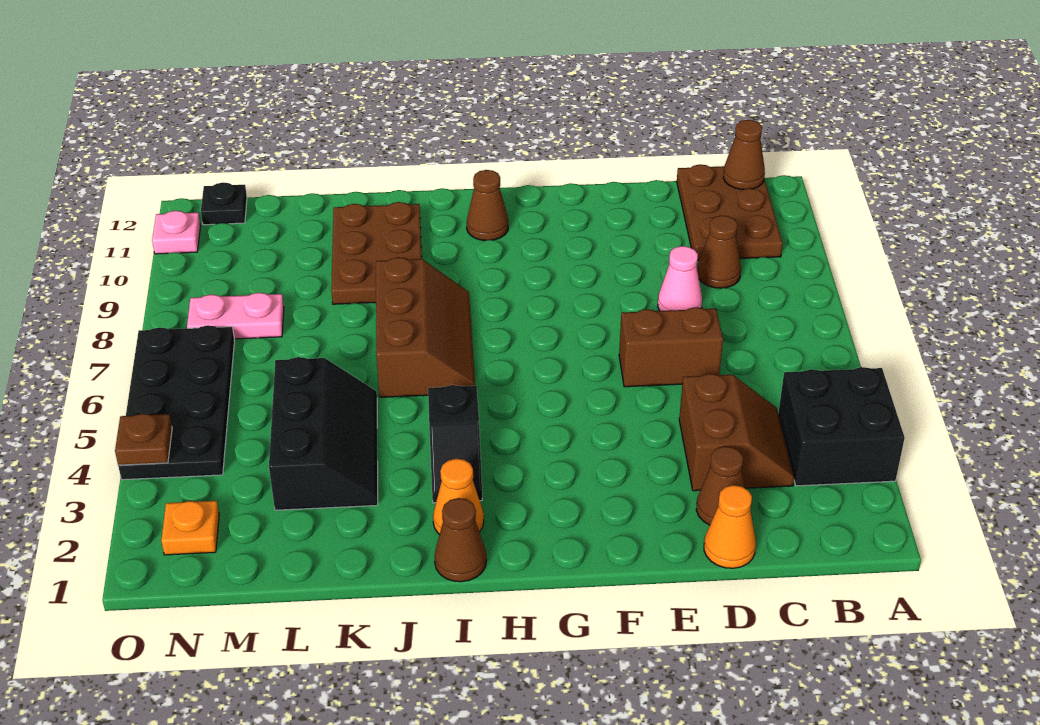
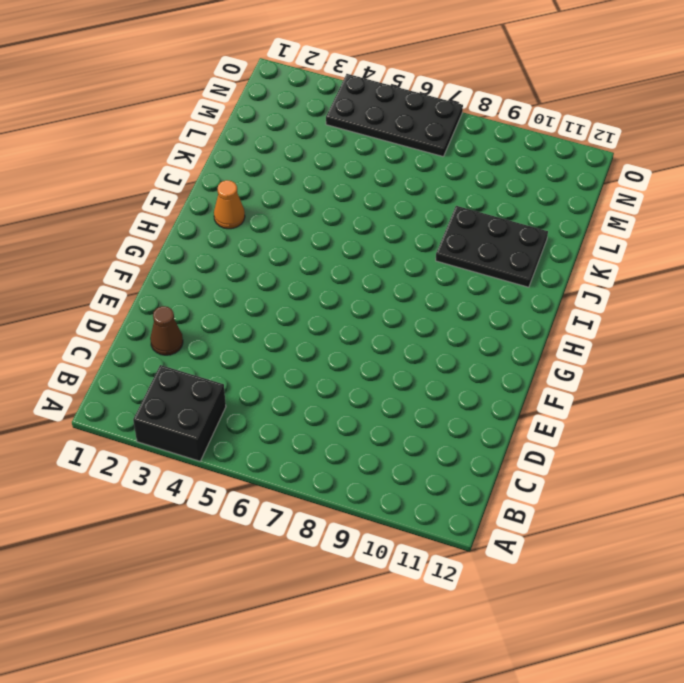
black plate J9:K11 level 1 -> brown plate J9:K11 level 1
none -> brown plate B10:C12 level 1
none -> brown slope C3:D4 level 1 top D
none -> brown cone C9 level 1

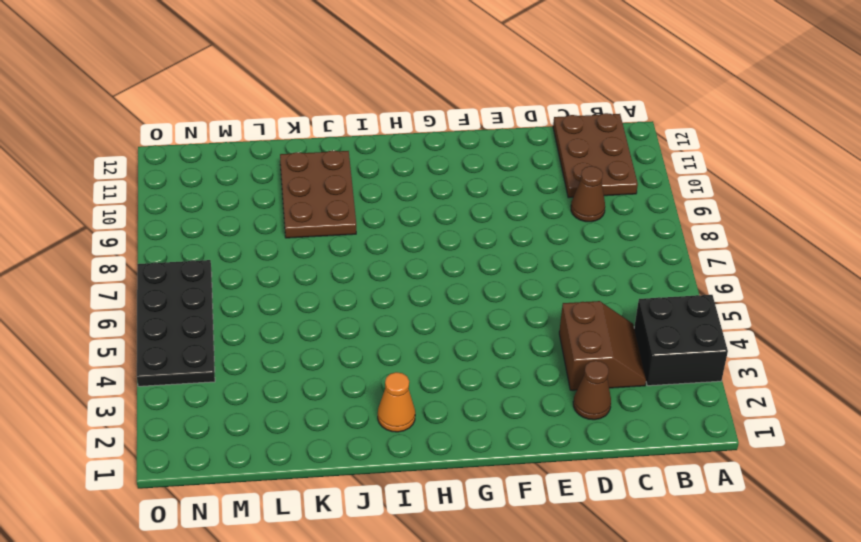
none -> orange cone D1 level 1
none -> brown brick D6:E6 level 1
none -> pink cone D8 level 1

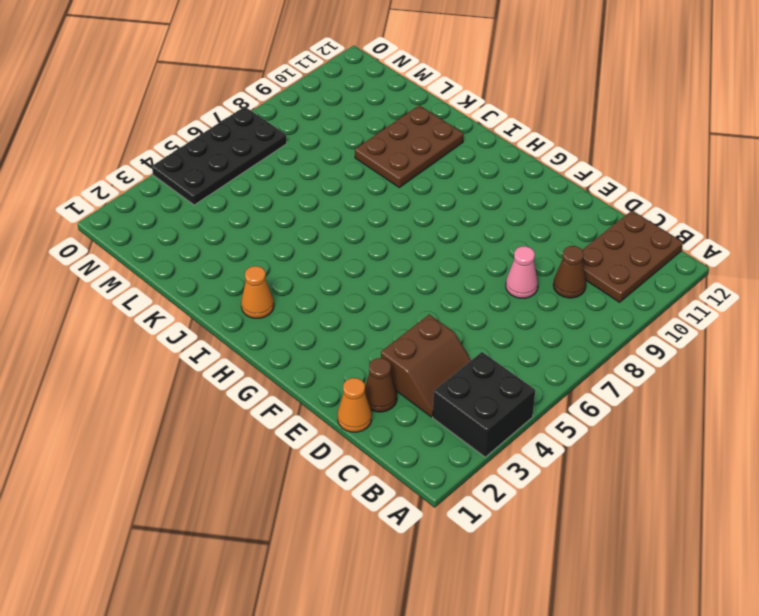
none -> brown brick D6:E6 level 1
none -> brown cone H11 level 1
none -> brown cone I1 level 1

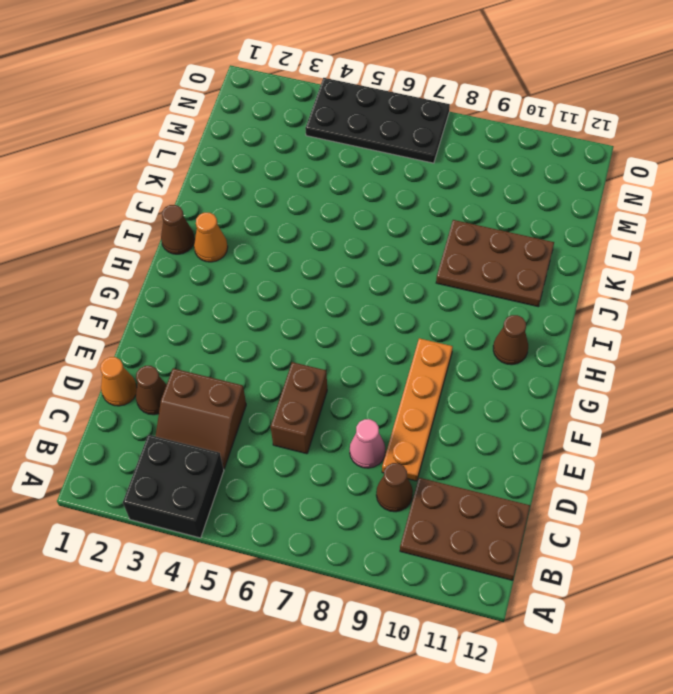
orange plate D9:G9 level 1 -> none
none -> black slope I3:I4 level 1 top 4
none -> brown slope I6:J8 level 1 top J
none -> black slope K3:L5 level 1 top L

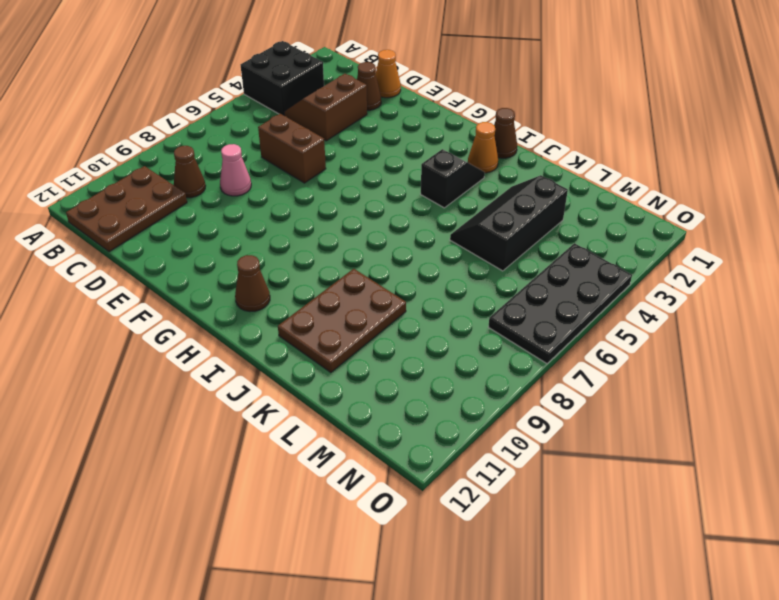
none -> brown slope I6:J8 level 1 top J
none -> pink plate M8:N8 level 1
none -> orange plate N2 level 1

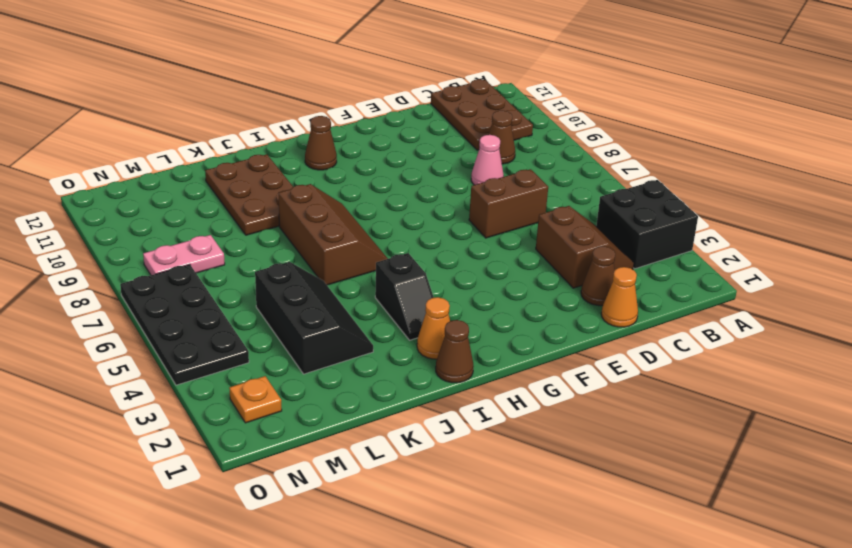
none -> black plate N12 level 1
none -> pink plate O11 level 1
none -> brown cone B12 level 2

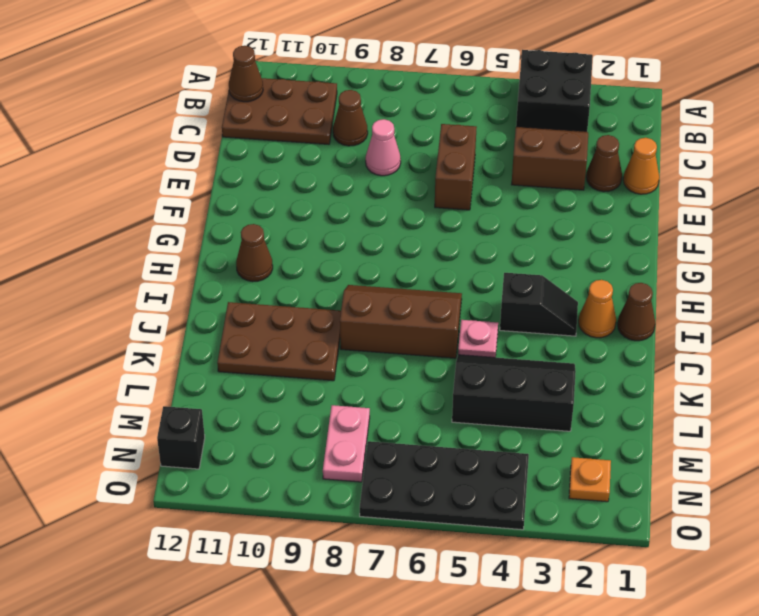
pink plate J5 level 1 -> pink plate O11 level 1
black brick N12 level 1 -> black plate N12 level 1
none -> brown plate O4 level 2

